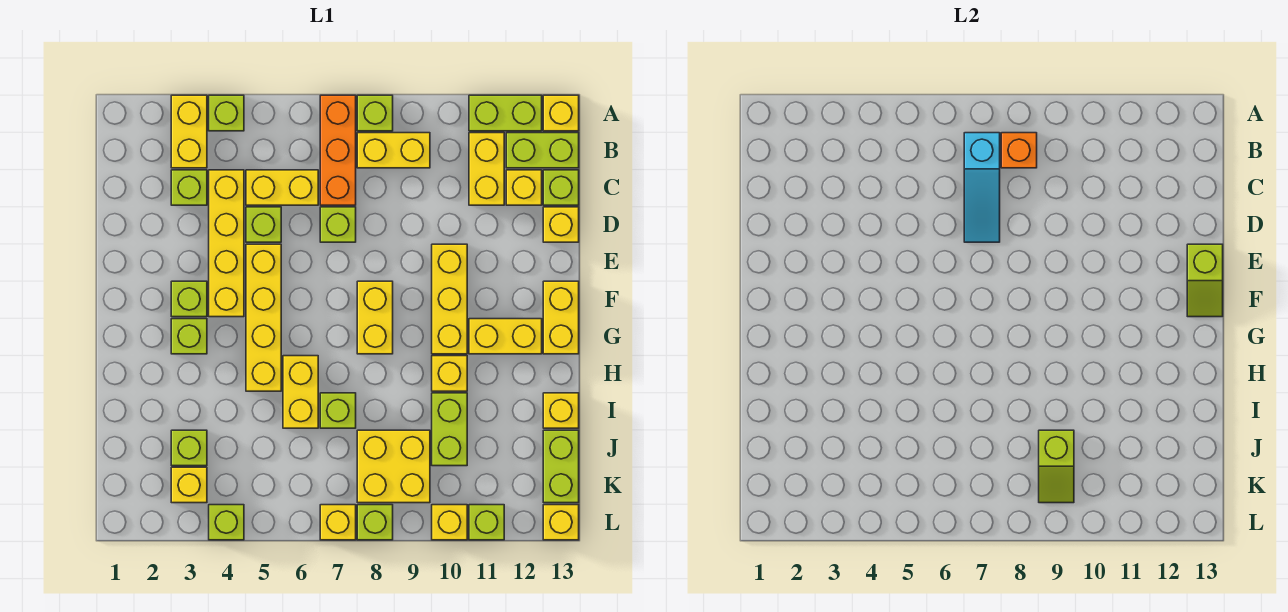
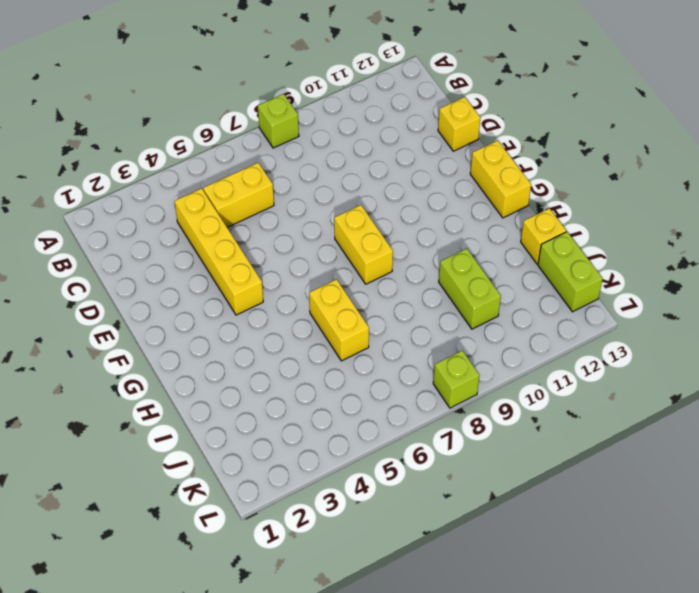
none -> yellow brick A3:B3 level 1
none -> lime brick A4 level 1
none -> orange brick A7:C7 level 1
none -> lime brick A11:A12 level 1

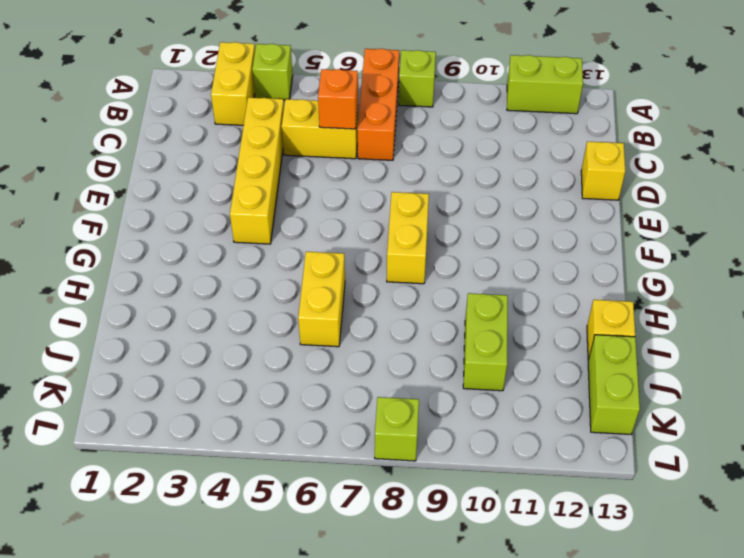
orange brick C6 level 2 -> orange brick B8 level 2
none -> yellow brick A13 level 1
none -> yellow brick B8:B9 level 1
none -> yellow brick B11:C11 level 1
none -> lime brick B12:B13 level 1

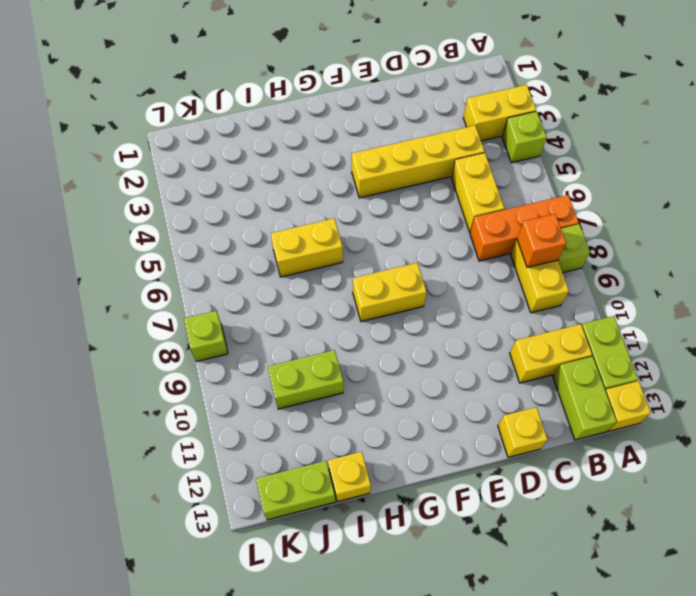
none -> lime brick C3 level 1
none -> yellow brick C12 level 1
none -> lime brick C13 level 1
none -> lime brick D5 level 1

